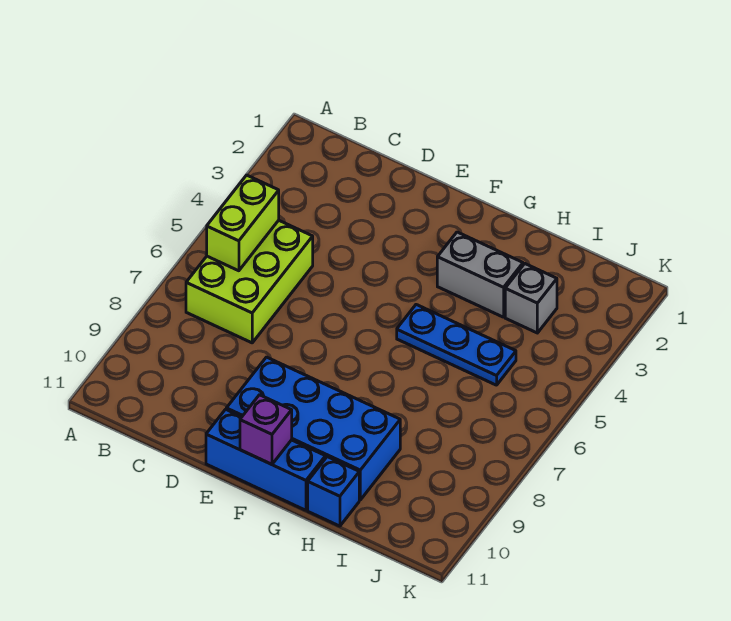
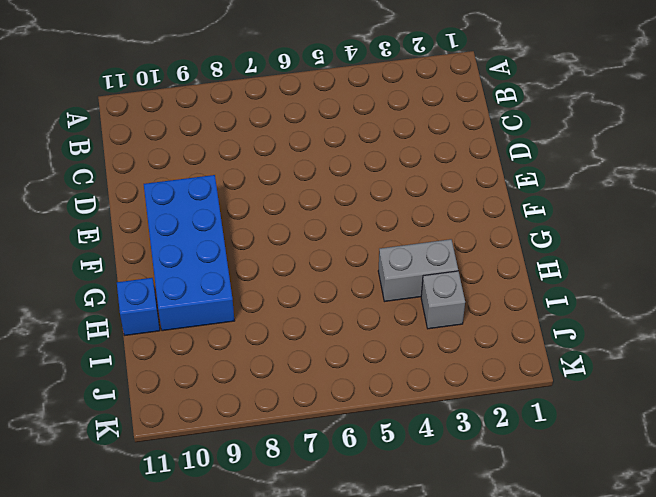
grey brick H3:H4 level 1 -> grey brick G3:H3 level 1
none -> lime brick B5:C7 level 1
none -> blue brick E11:G11 level 1

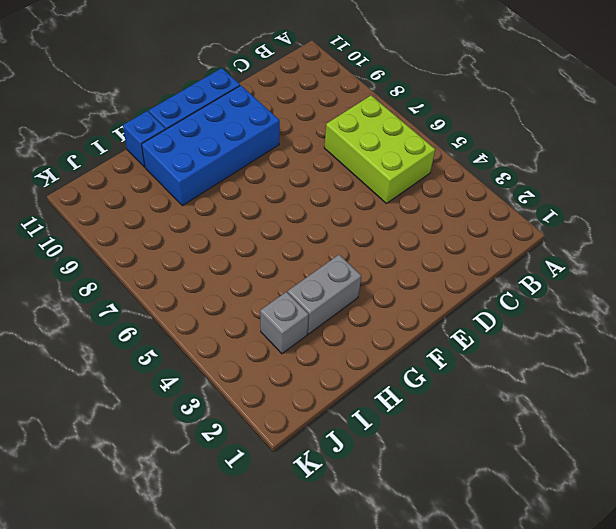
none -> blue plate G5:I5 level 1
none -> lime brick B5:B6 level 2

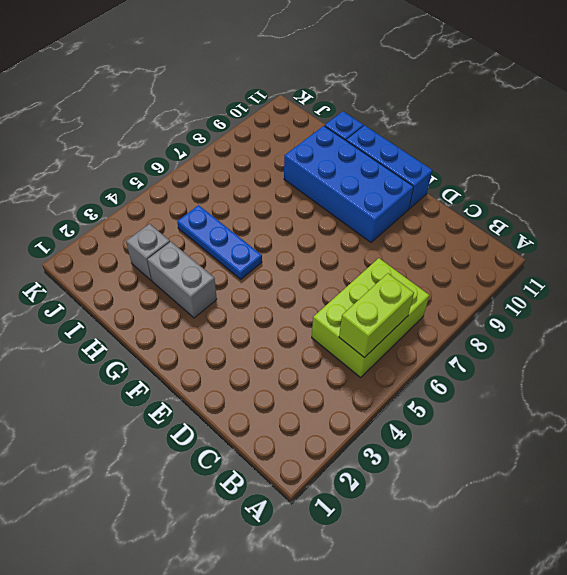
none -> purple brick F11 level 2

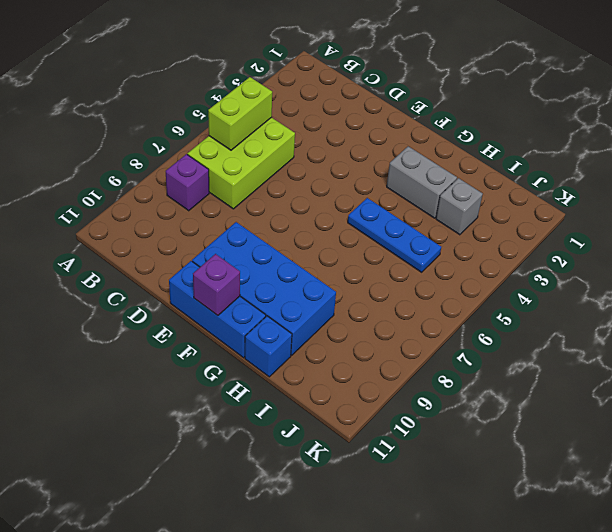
purple brick B8 level 1 -> none

